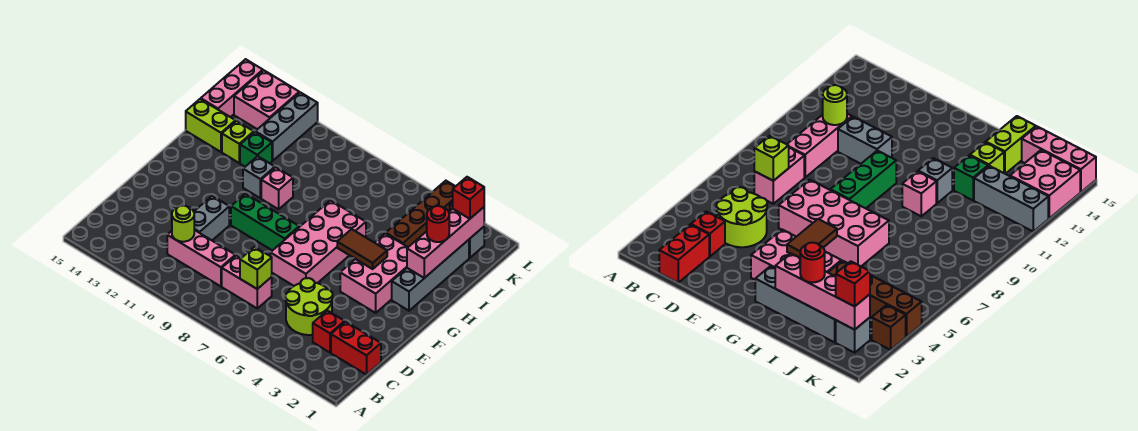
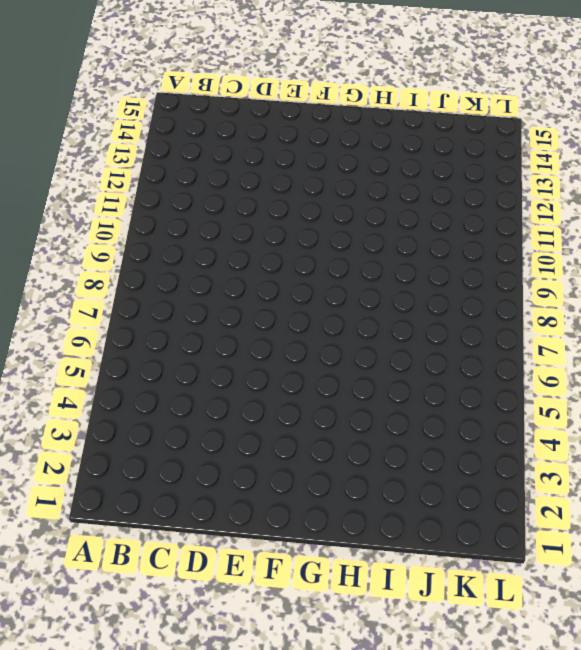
none -> red brick C1:C2 level 1
none -> red brick C3 level 1
none -> lime round brick C4:D5 level 1

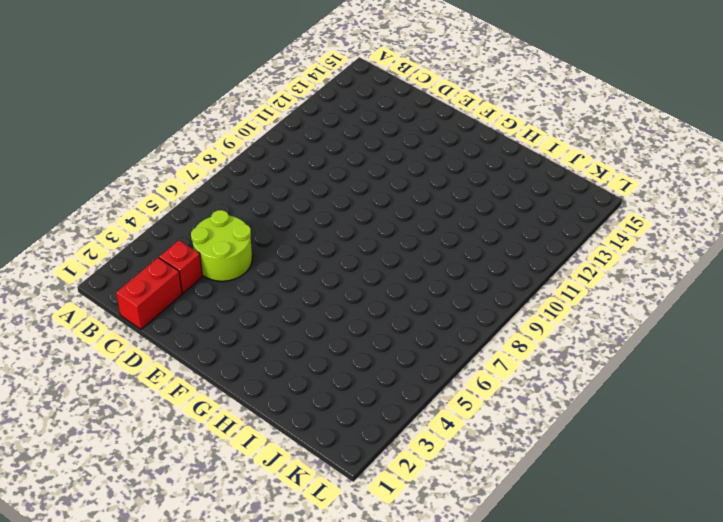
none -> pink brick C7:C8 level 1
none -> pink brick C9:C11 level 1
none -> grey brick D11:E11 level 1

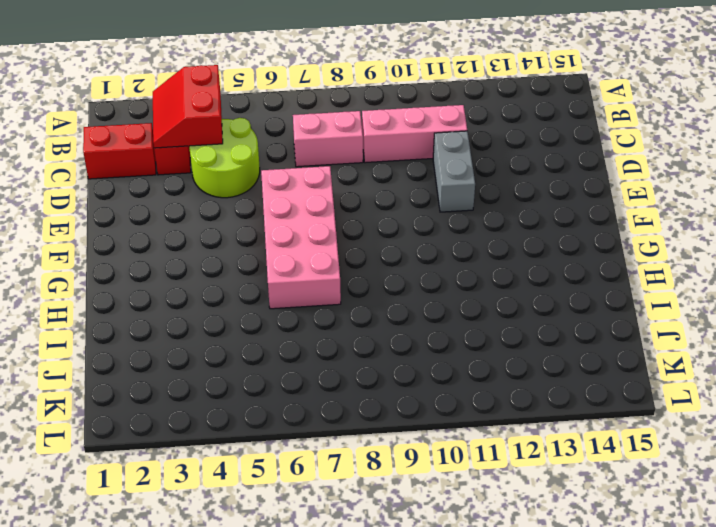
red slope B3:C4 level 2 top 4 -> none
none -> pink brick F3:H4 level 1
none -> green brick F8:F10 level 1
none -> grey brick G2:J2 level 1

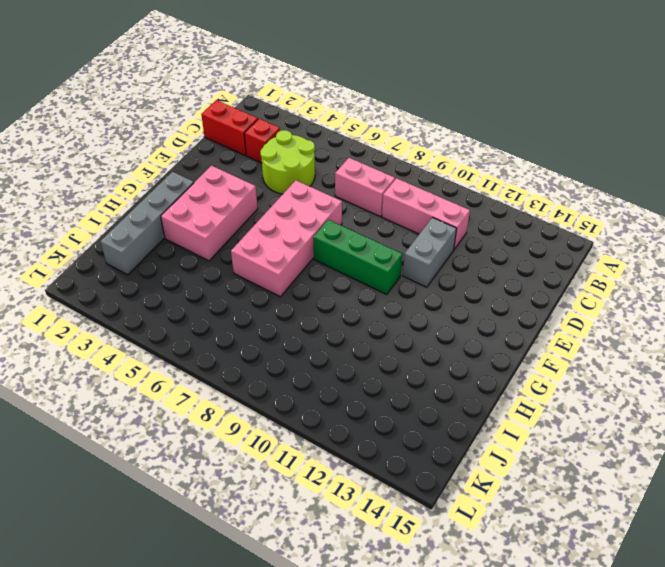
none -> pink brick H10 level 1
none -> grey brick H11 level 1
none -> brown brick I4:L4 level 1

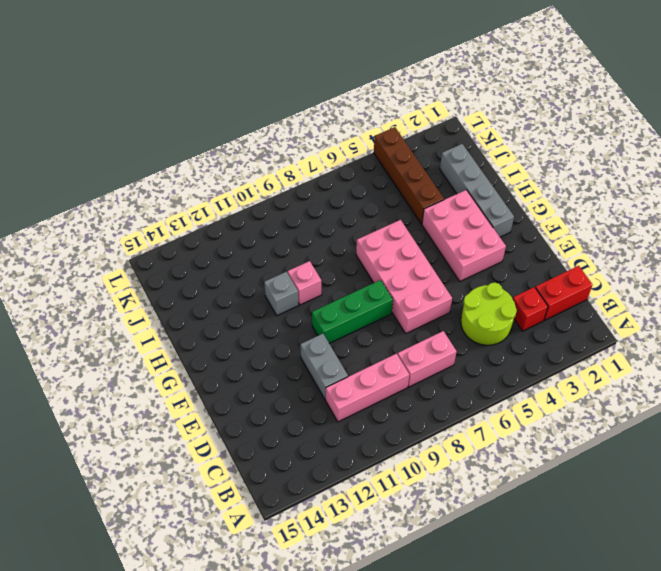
none -> green brick I12 level 1
none -> lime brick I13 level 1
none -> lime brick I14:I15 level 1

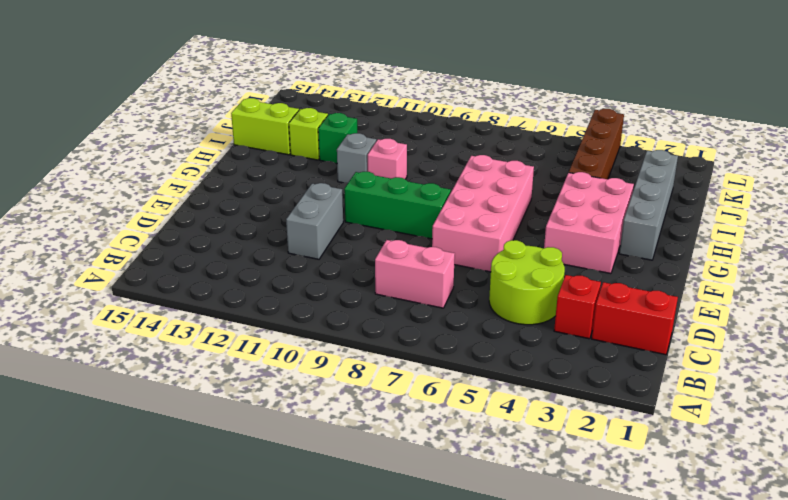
none -> pink brick C9:C11 level 1
none -> grey brick J12:L12 level 1
none -> pink brick J15:L15 level 1

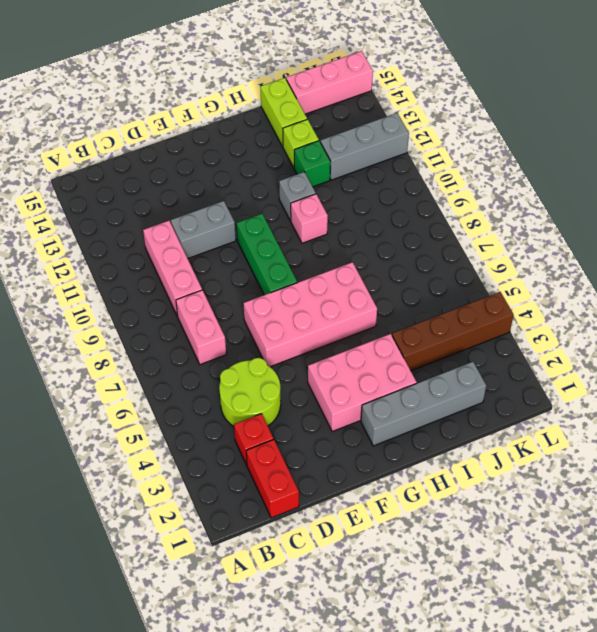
none -> grey brick K2 level 1
none -> pink brick K13:L14 level 1
none -> brown brick L3 level 1

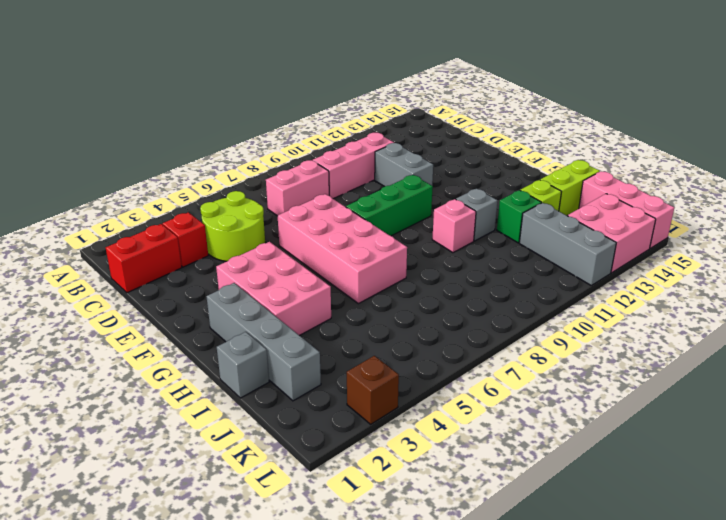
grey brick I1 level 1 -> grey brick K2 level 1
none -> brown brick I4:L4 level 1
none -> lime brick C7 level 2
none -> lime round brick C11 level 2

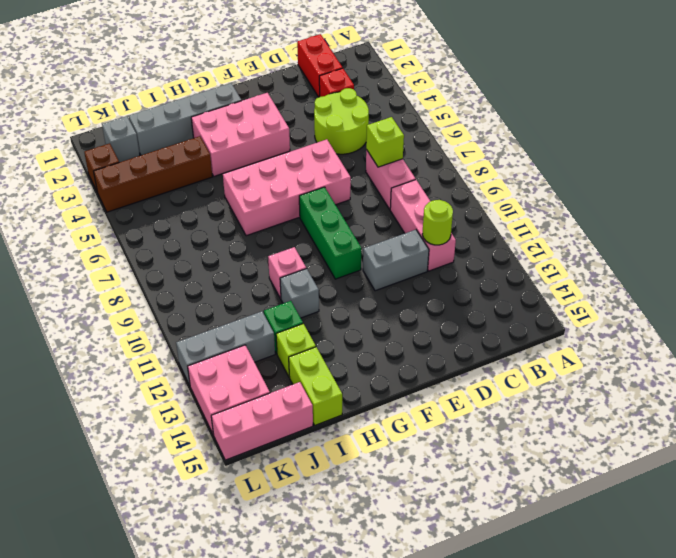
none -> brown tile G4:G5 level 2
none -> pink brick H2:K2 level 2
none -> red round brick I2 level 3

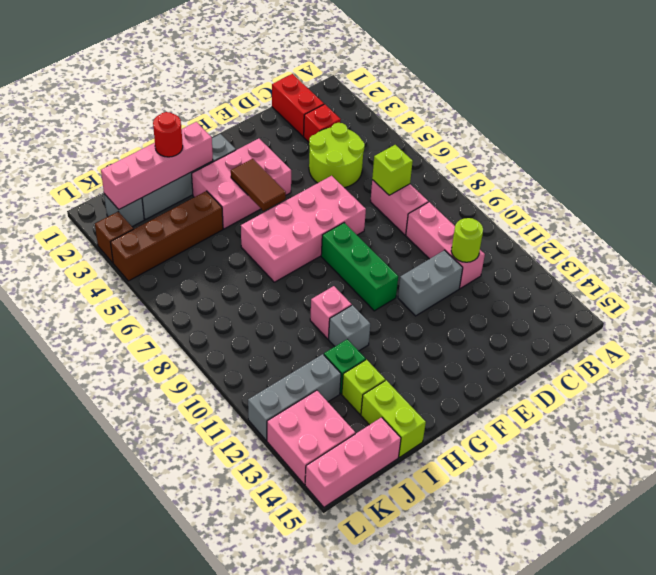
none -> red brick K2 level 3

